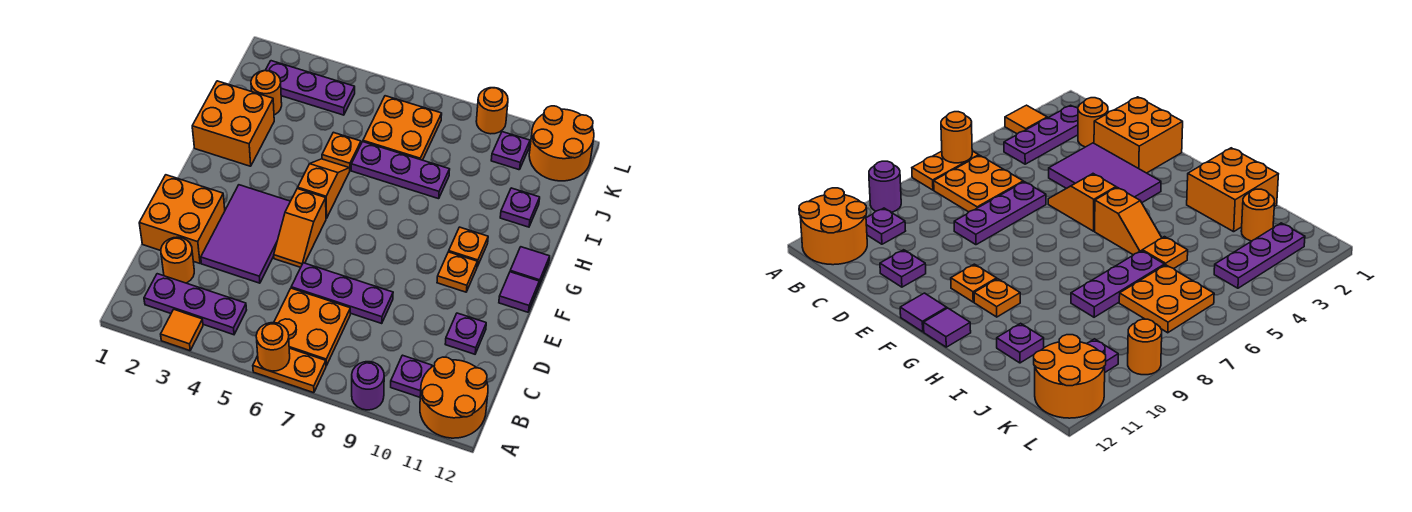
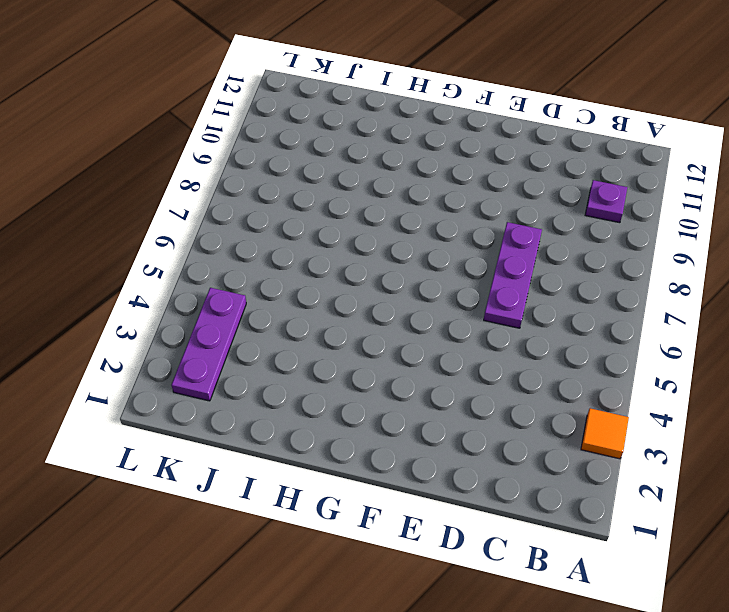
none -> orange plate A6:A7 level 1
none -> purple round brick A9 level 1
none -> orange round brick A11:B12 level 1

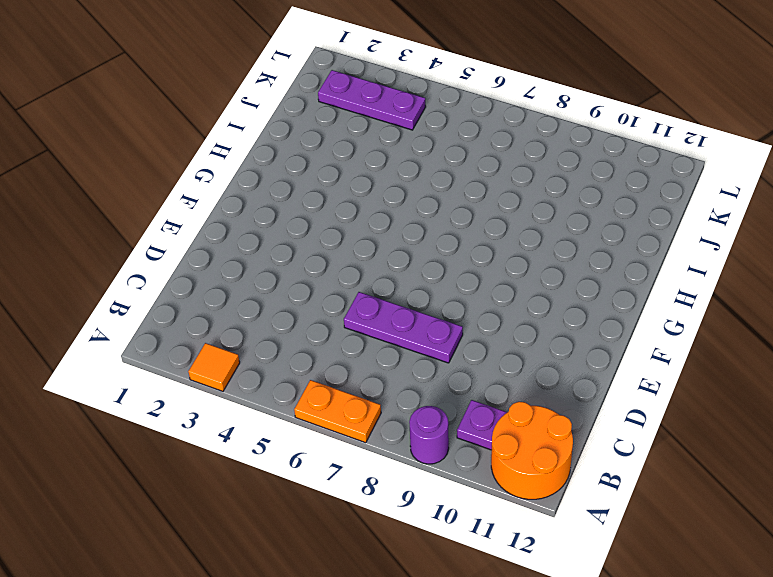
none -> purple plate B2:B4 level 1
none -> orange plate B6:C7 level 1
none -> orange round brick C2 level 1

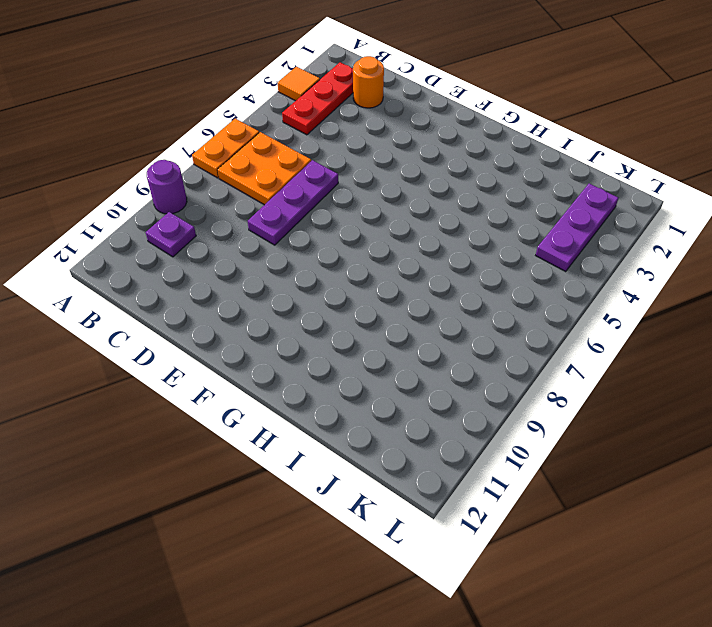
red plate B2:B4 level 1 -> purple plate B2:B4 level 1
none -> orange round brick A11:B12 level 1
none -> orange brick D1:E2 level 1
none -> purple tile D3:F4 level 1

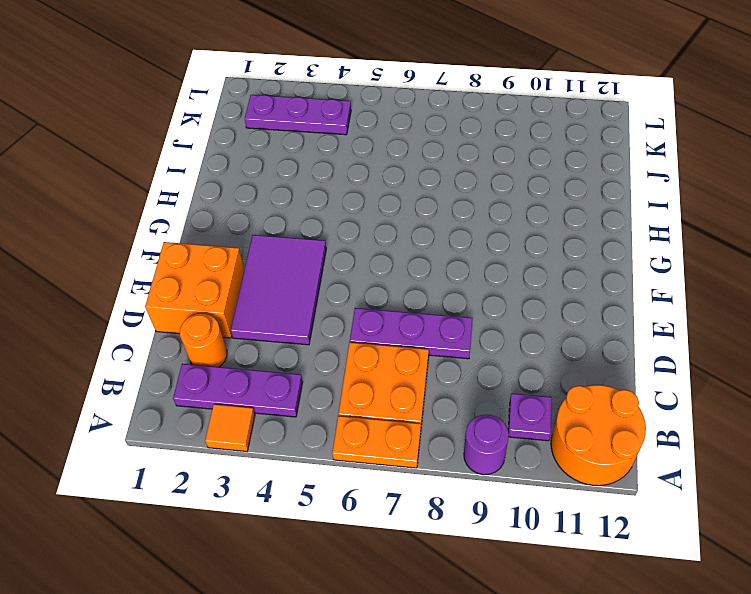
none -> purple plate D11 level 1
none -> orange slope E5:F5 level 1 top F
none -> orange plate F10 level 1

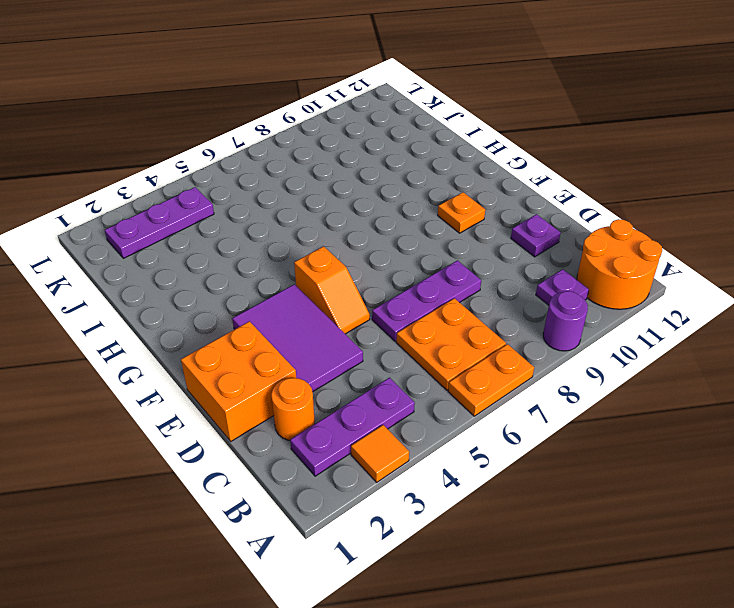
none -> purple tile F12 level 1
none -> orange slope G5:H5 level 1 top G
none -> orange plate G10 level 1

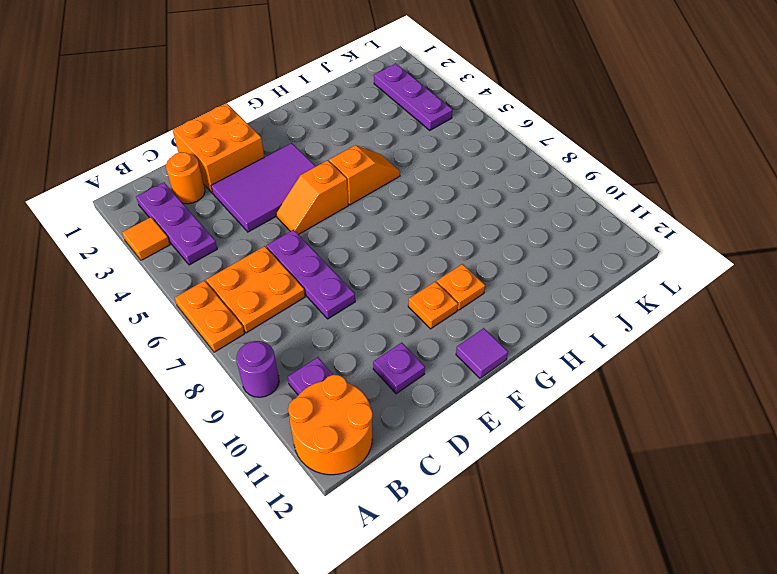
none -> purple tile G12 level 1
none -> orange brick H1:I2 level 1
none -> orange plate I5 level 1

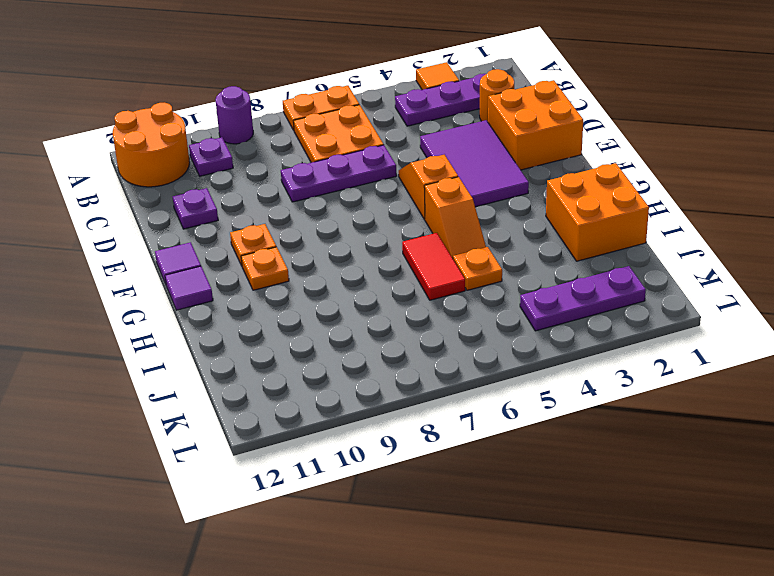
red tile H6:I6 level 1 -> purple plate I6:I8 level 1
none -> purple plate I11 level 1
none -> orange round brick J2 level 1
none -> orange plate J6:K7 level 1

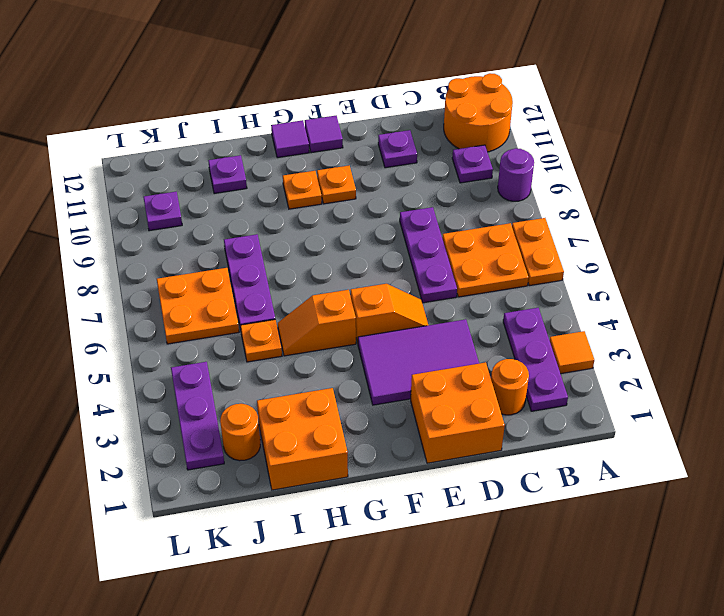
none -> orange round brick K11:L12 level 1
none -> orange round brick L9 level 1
none -> orange round brick A6 level 2

